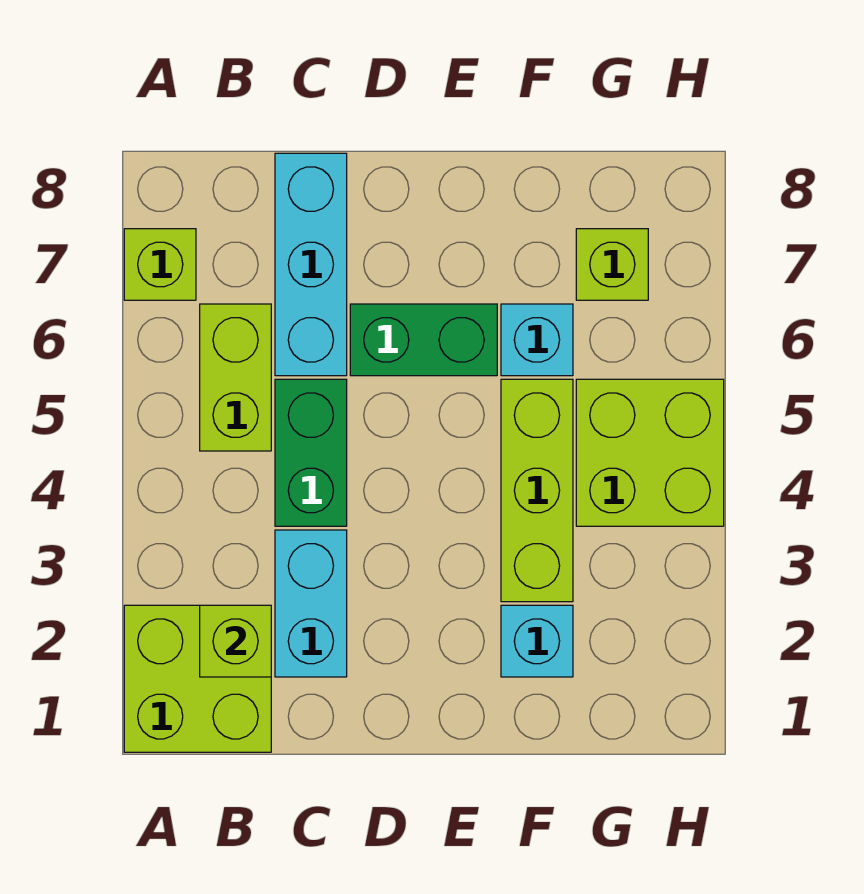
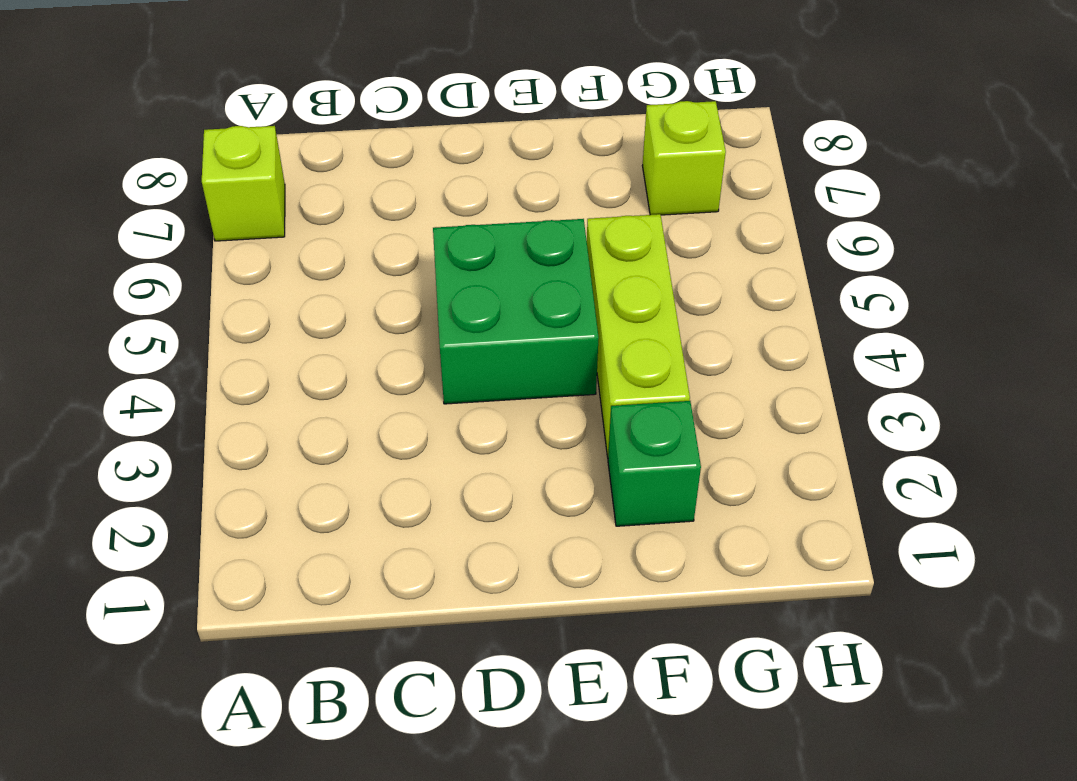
green brick D4:E5 level 1 -> none
green brick F2 level 1 -> cyan brick F2 level 1
none -> lime brick A1:B2 level 1
none -> lime brick B5:B6 level 1
none -> cyan brick C2:C3 level 1

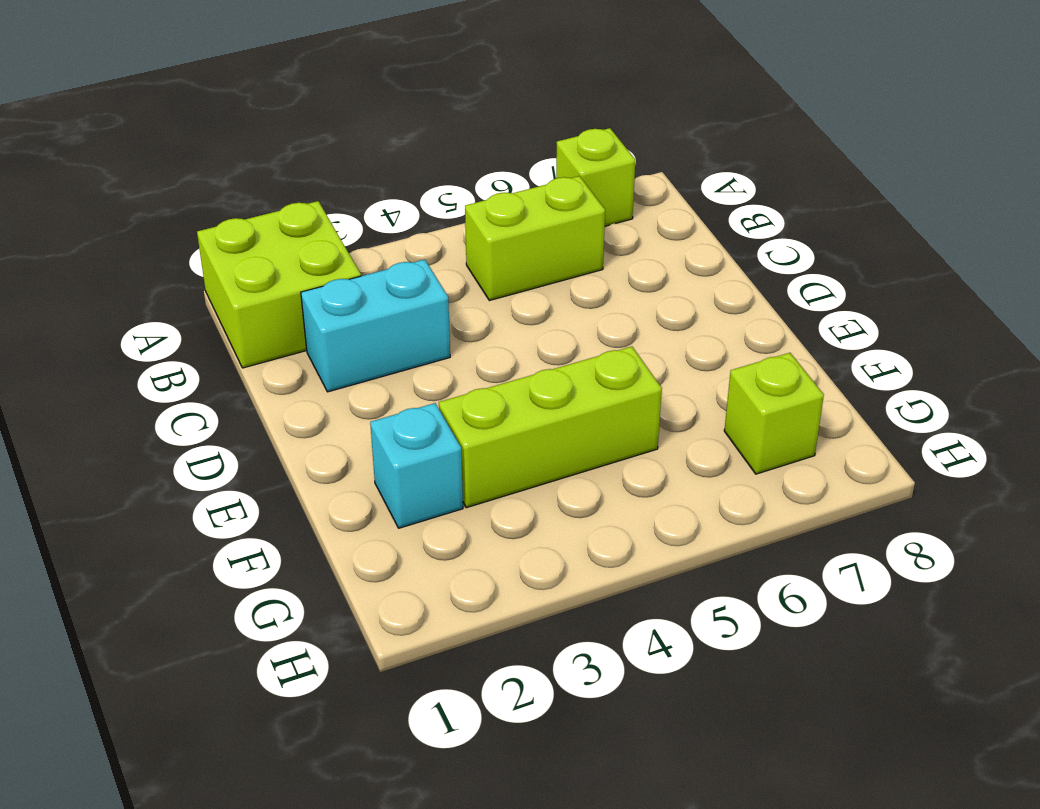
none -> green brick C4:C5 level 1
none -> cyan brick C6:C8 level 1
none -> green brick D6:E6 level 1

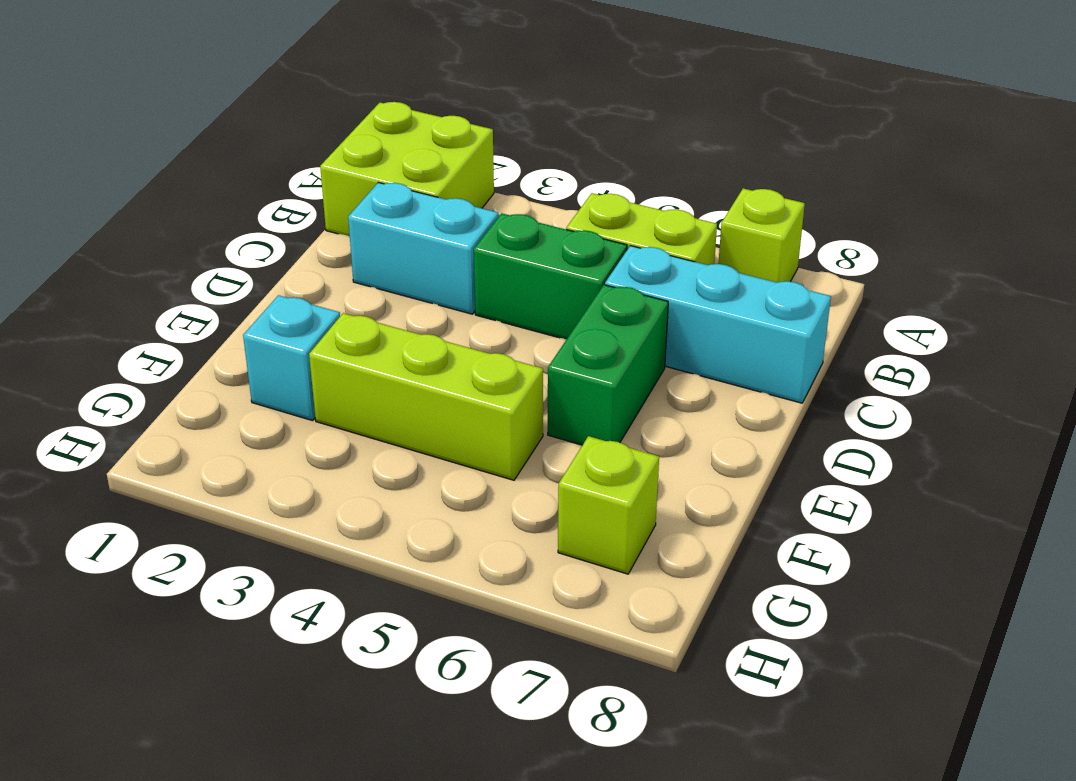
none -> cyan brick F6 level 1
none -> lime brick G4:H5 level 1
none -> lime brick B2 level 2

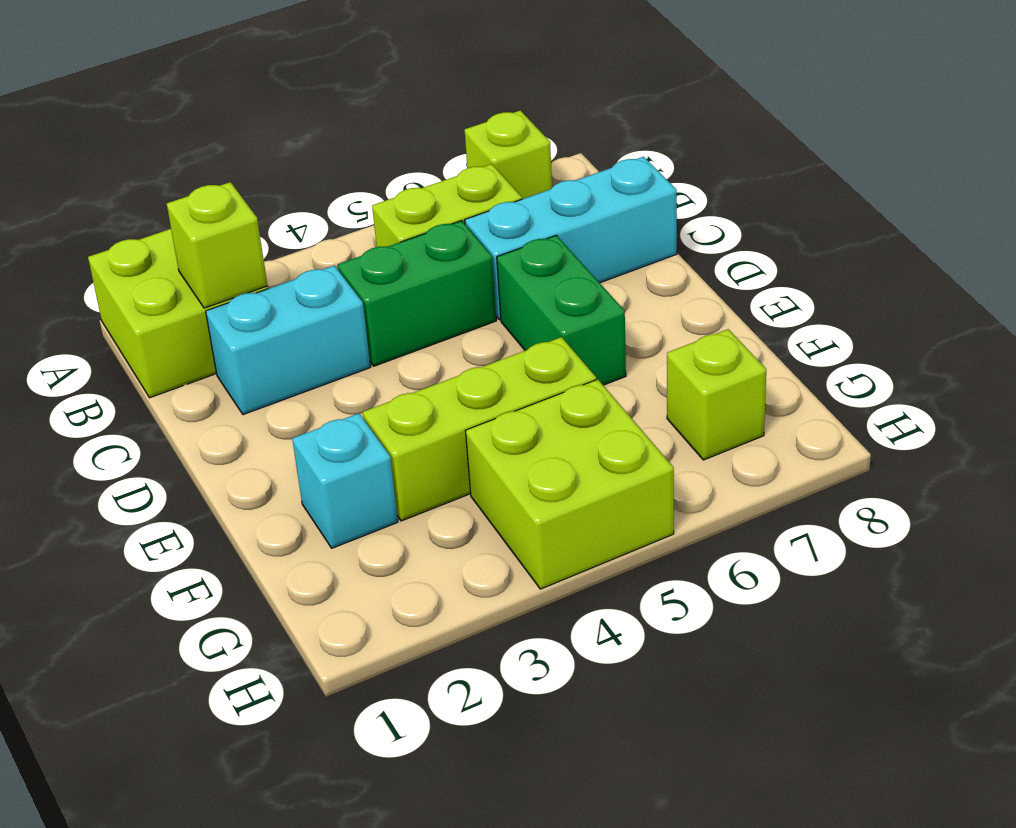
none -> cyan brick F6 level 1

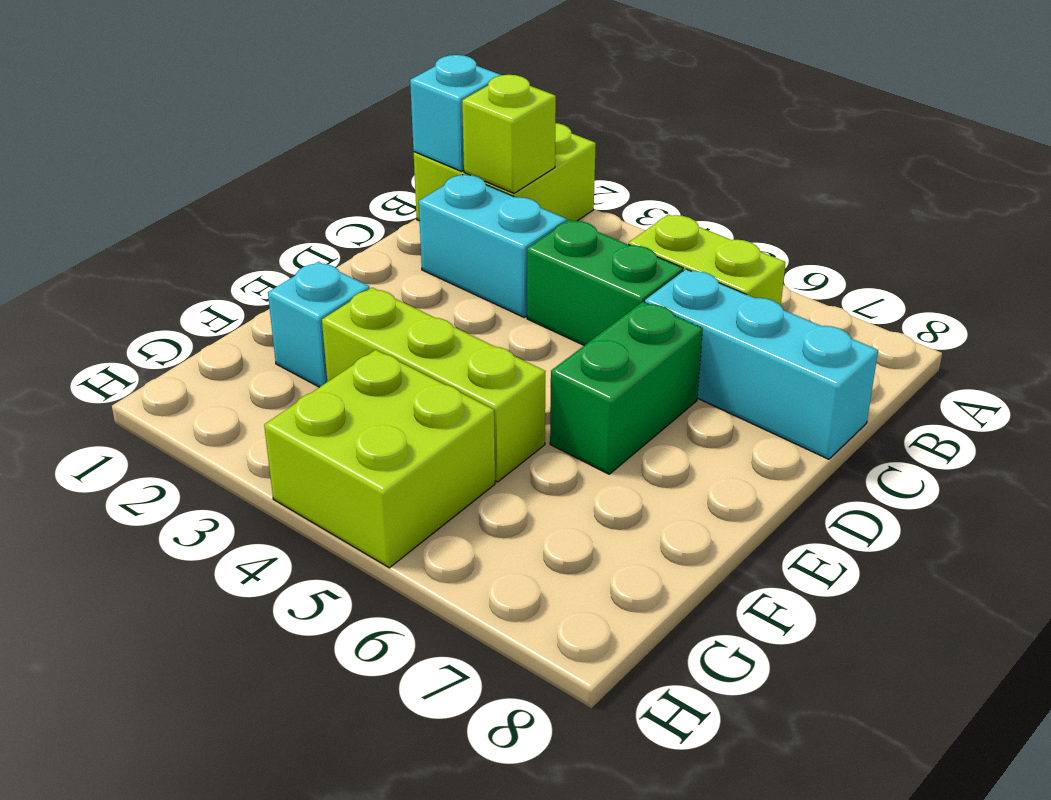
cyan brick B1 level 2 -> cyan brick F6 level 1
none -> lime brick A7 level 1
none -> lime brick G7 level 1

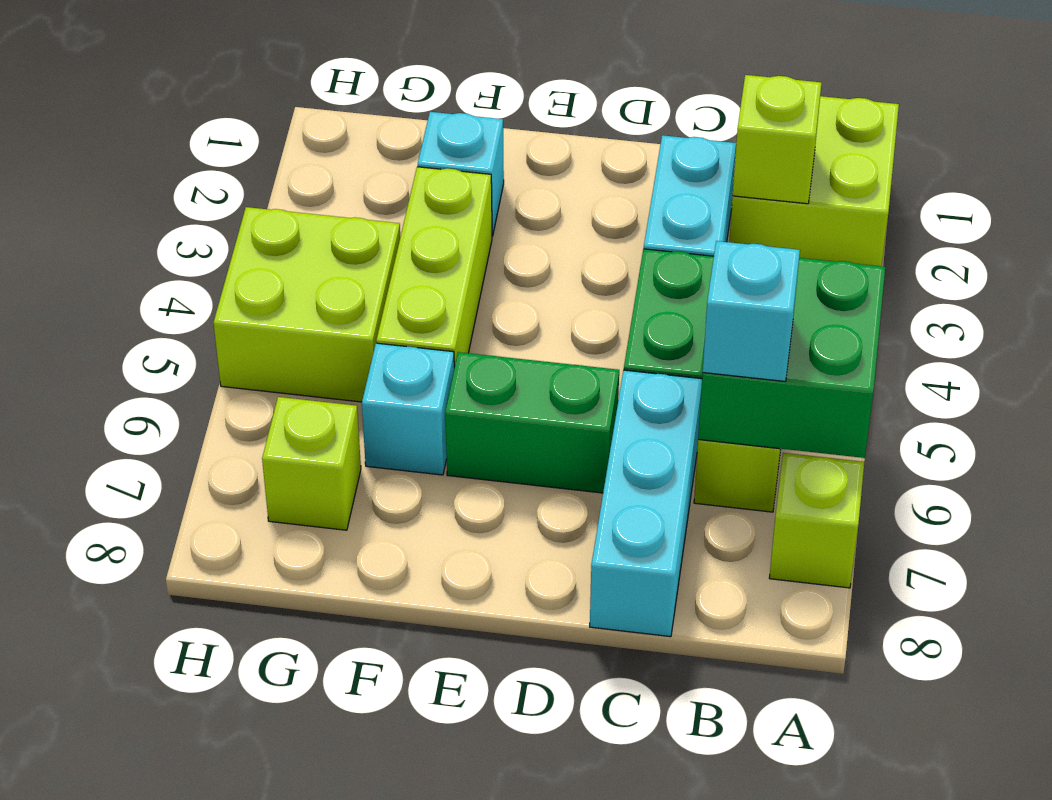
green brick A5:B6 level 2 -> none
cyan brick B6 level 3 -> none

